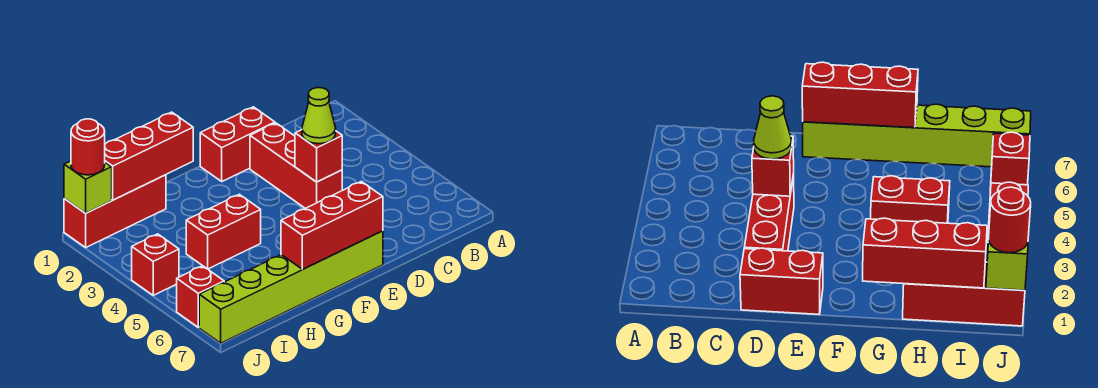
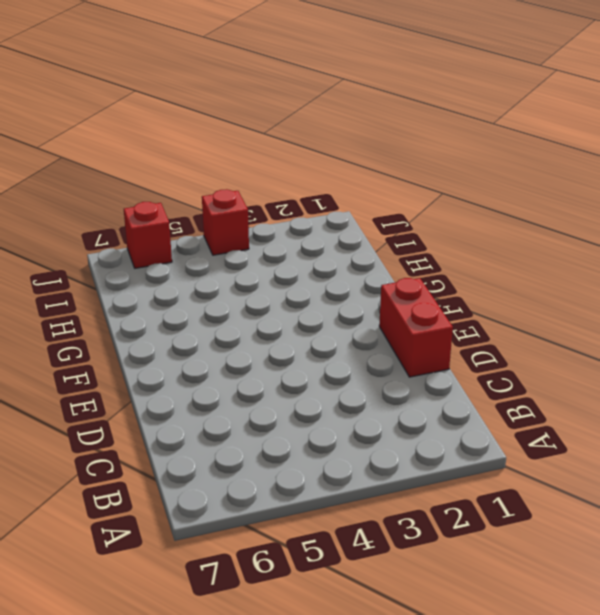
none -> red brick D2:D4 level 1
none -> lime brick E7:J7 level 1
none -> red brick G4:H4 level 1

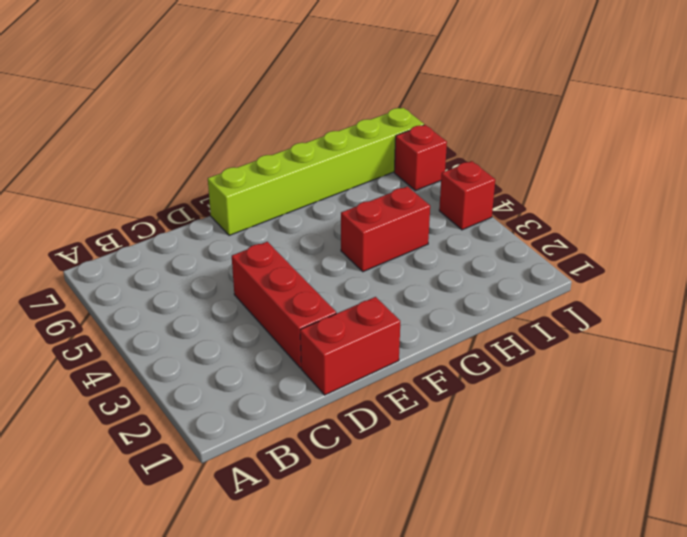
none -> red brick H1:J1 level 1
none -> red brick D4 level 2
none -> red brick E7:G7 level 2

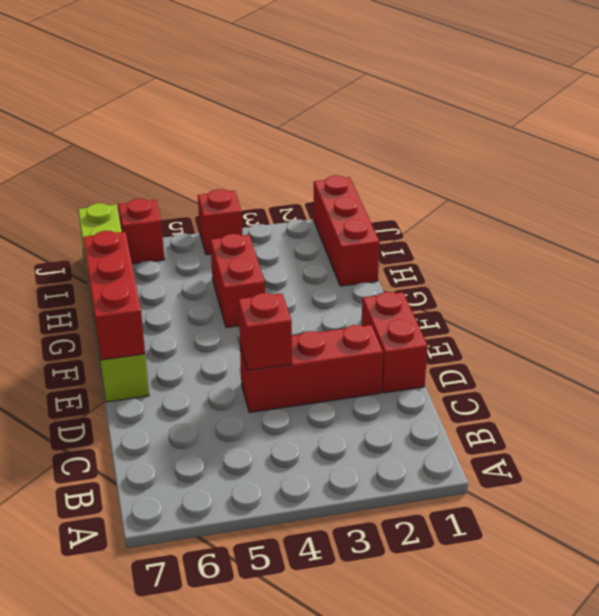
none -> red brick G1:I1 level 2
none -> lime brick J1 level 2
none -> lime cone D4 level 3

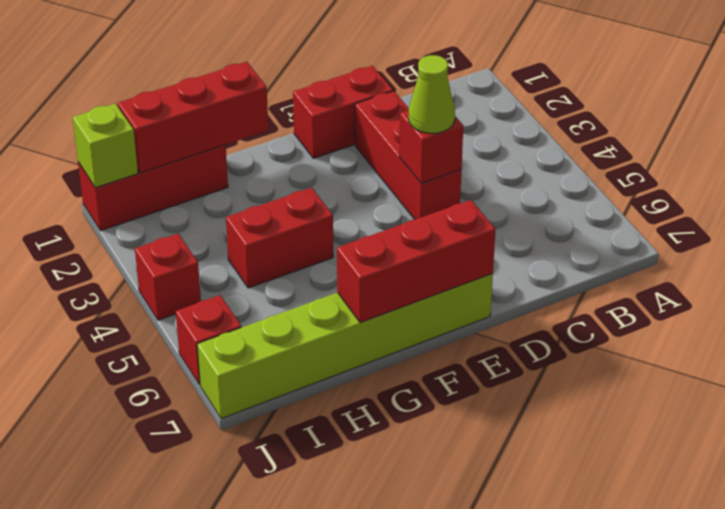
none -> red round brick J1 level 3

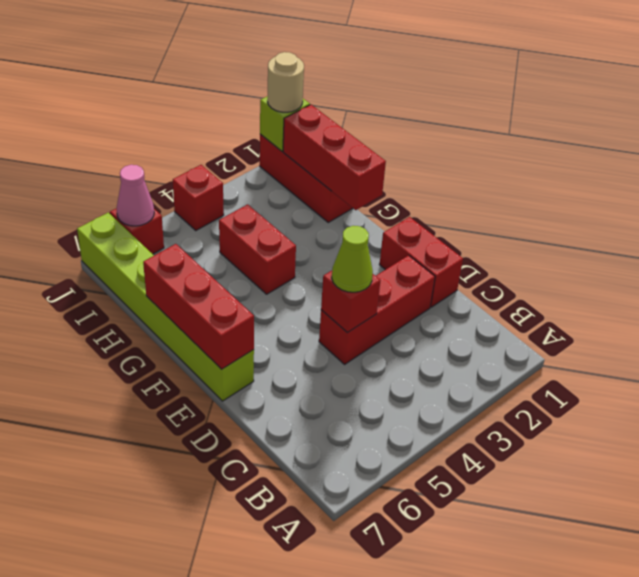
tan round brick J1 level 3 -> red round brick J1 level 3
pink cone J6 level 2 -> none

